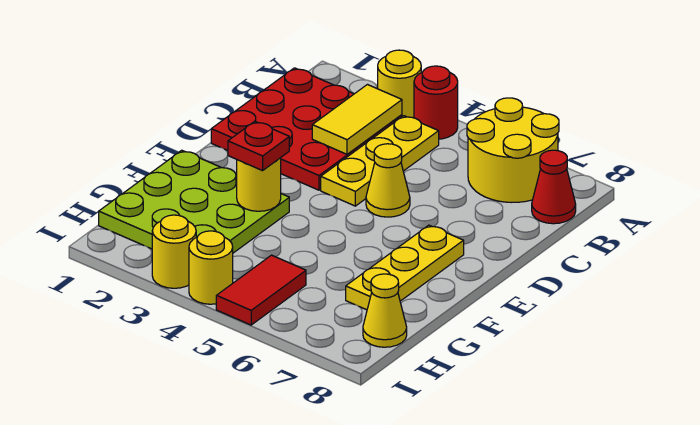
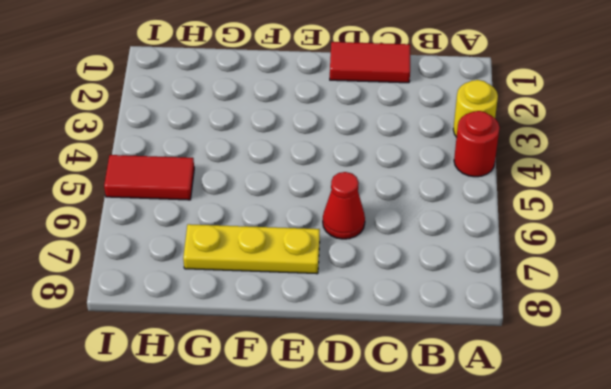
red tile C1:D1 level 1 -> red plate B1:D3 level 1
red cone D6 level 1 -> red cone B8 level 1
none -> yellow round brick A6:B7 level 1
none -> yellow plate B4:D4 level 1
none -> yellow cone D5 level 1

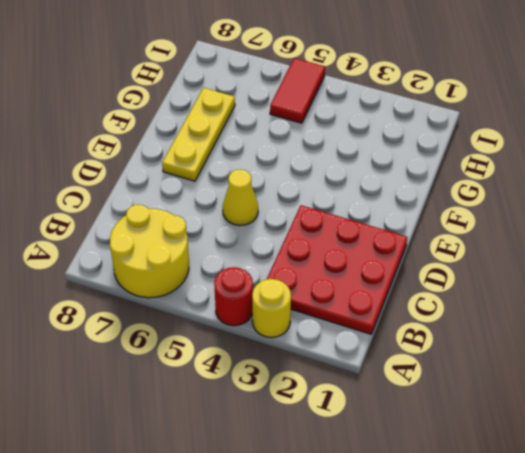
none -> yellow plate B4:D4 level 1
none -> red cone B8 level 1
none -> lime plate F1:H3 level 1

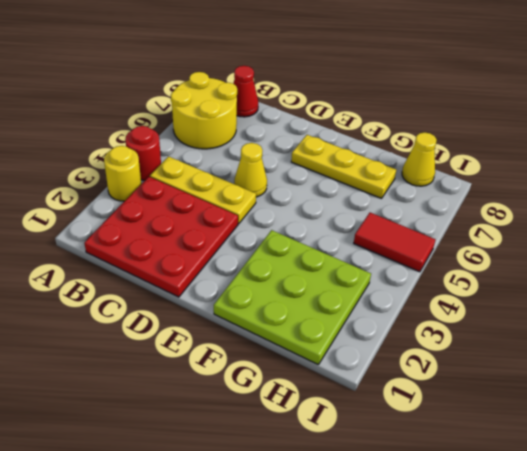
none -> yellow round brick I3 level 1
none -> yellow round brick I4 level 1
none -> yellow tile B3:C3 level 2

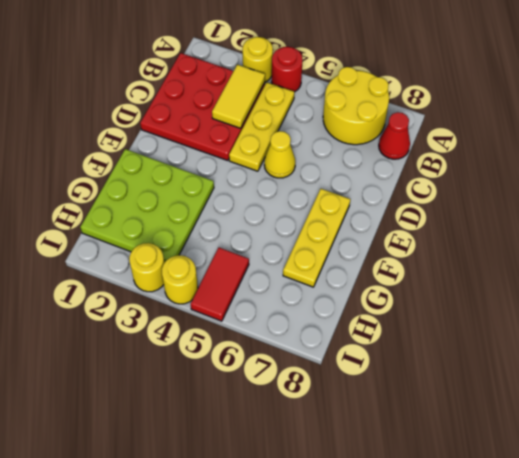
none -> yellow cone H8 level 1
none -> yellow round brick F3 level 2
none -> red plate F3 level 3

